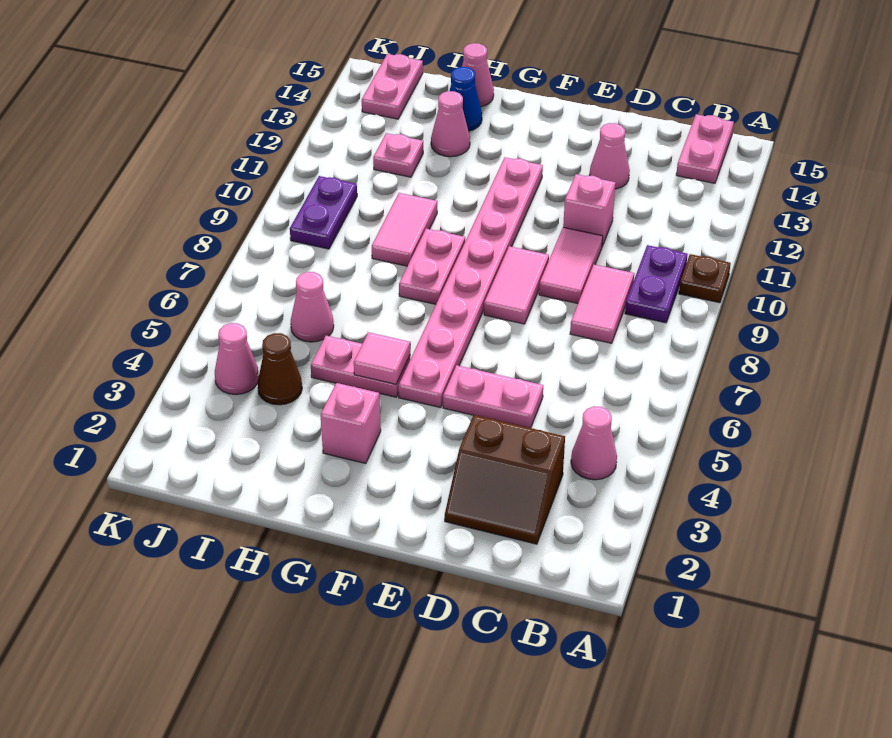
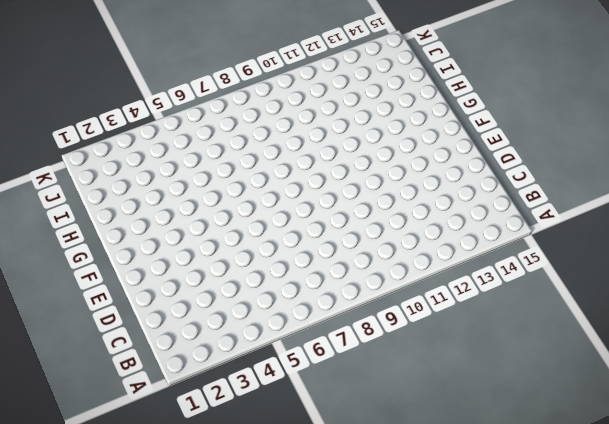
none -> brown plate A10 level 1
none -> pink cone B4 level 1
none -> purple plate B9:B10 level 1

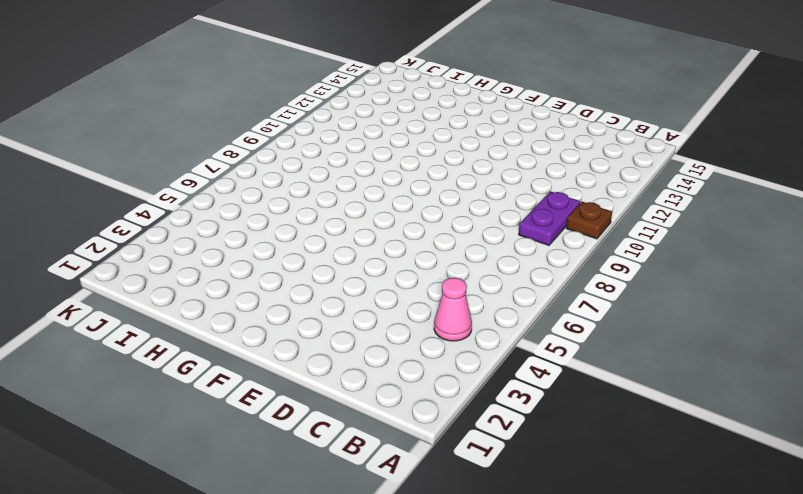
none -> pink plate B14:B15 level 1
none -> brown slope C2:D3 level 1 top 3
none -> pink tile C8:C9 level 1

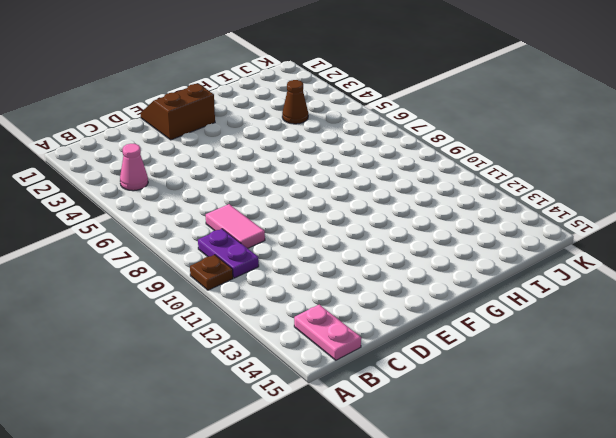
brown slope E1:F2 level 1 top 2 -> brown slope C2:D3 level 1 top 3
none -> pink plate D5:E5 level 1
none -> pink tile D9:D10 level 1
none -> pink brick D11 level 1

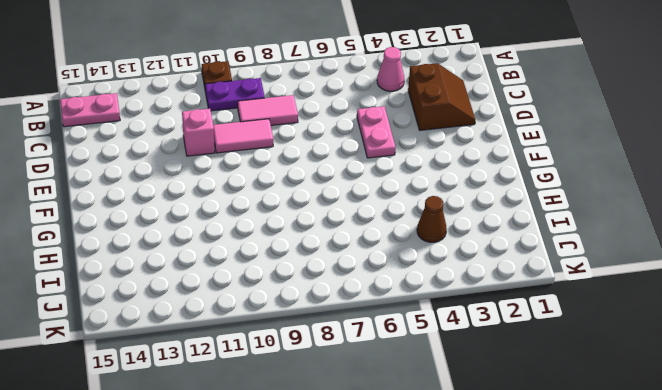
none -> pink cone D13 level 1
none -> pink tile E8:E9 level 1
none -> pink plate F5:F12 level 1

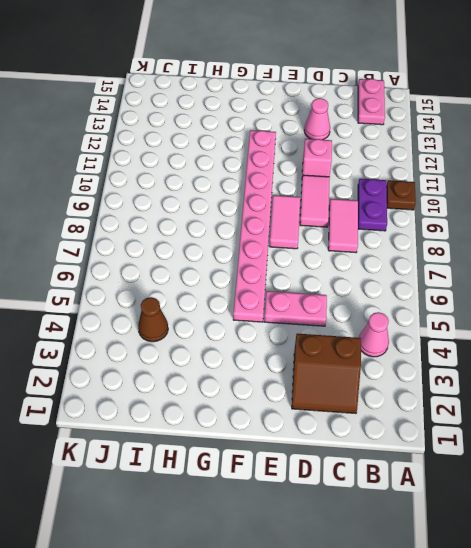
none -> pink brick G3 level 1
none -> pink plate G5:H5 level 1
none -> pink plate G8:G9 level 1

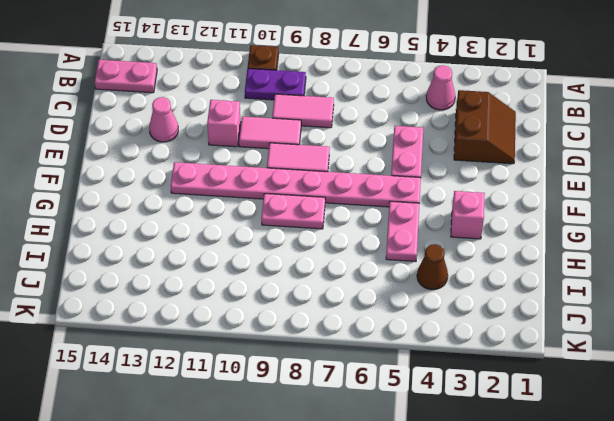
none -> pink tile H9:H10 level 1
none -> pink cone H13 level 1
none -> blue cone H14 level 1

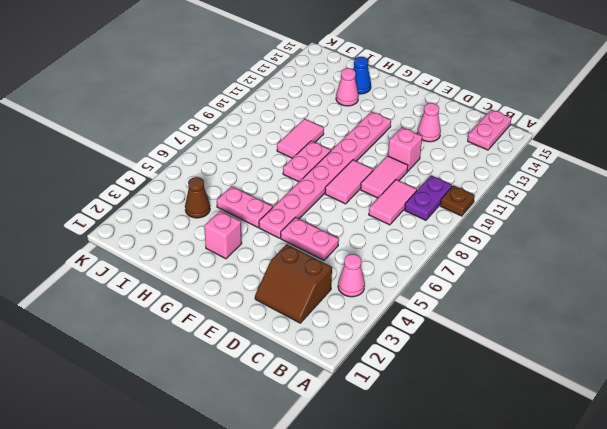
none -> pink cone H15 level 1
none -> pink cone I6 level 1
none -> pink plate I12 level 1

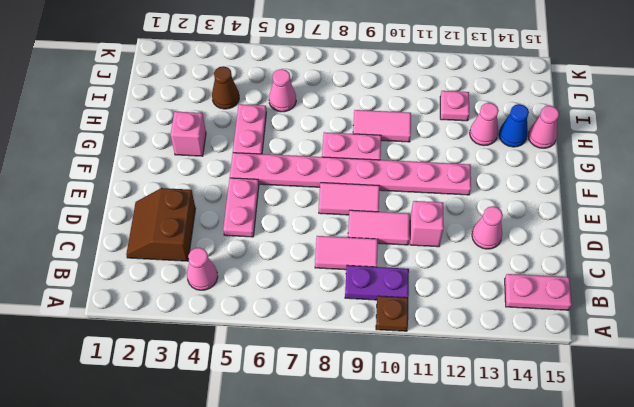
none -> pink cone J4 level 1
none -> purple plate J9:J10 level 1
none -> pink plate J14:J15 level 1

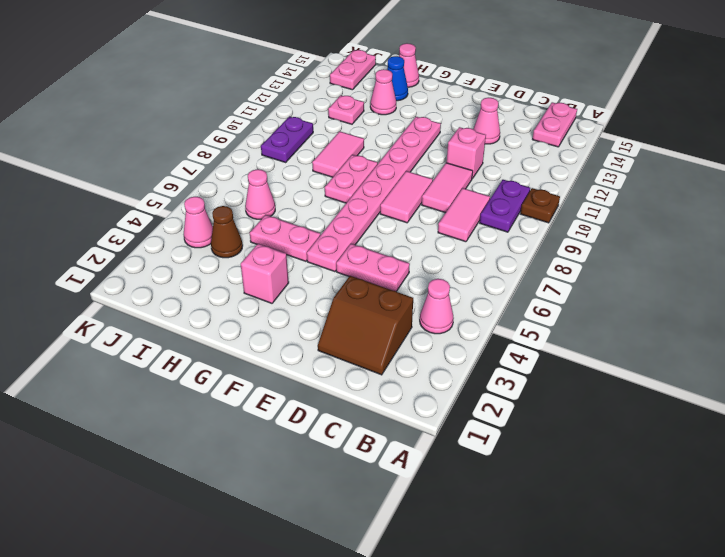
none -> pink tile G5 level 2

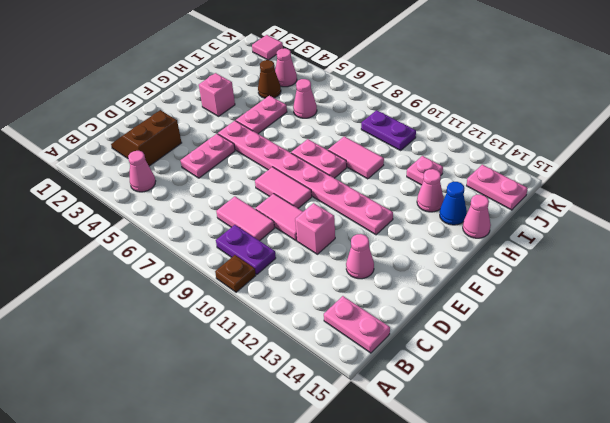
pink tile K2 level 1 -> pink tile G5 level 2

